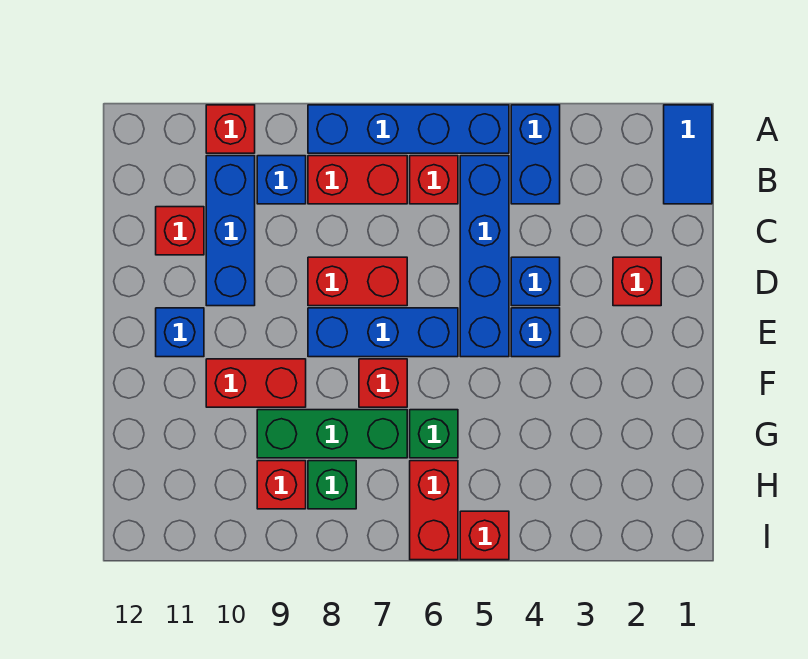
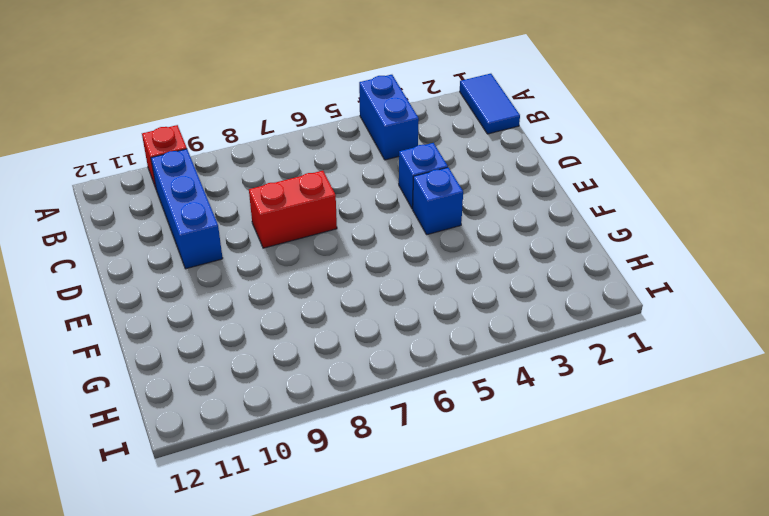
none -> blue brick A5:A8 level 1
none -> blue brick B5:E5 level 1
none -> red brick B6 level 1

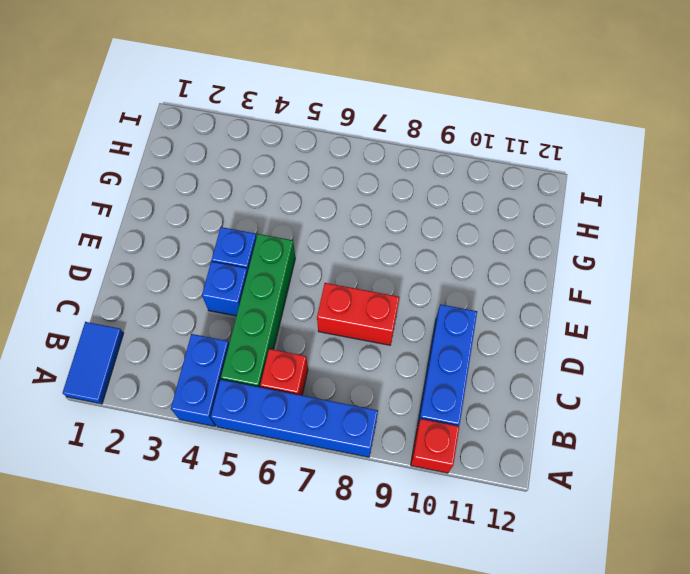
green brick B5:E5 level 1 -> blue brick B5:E5 level 1
none -> red brick B7:B8 level 1
none -> blue brick B9 level 1
none -> red brick C11 level 1

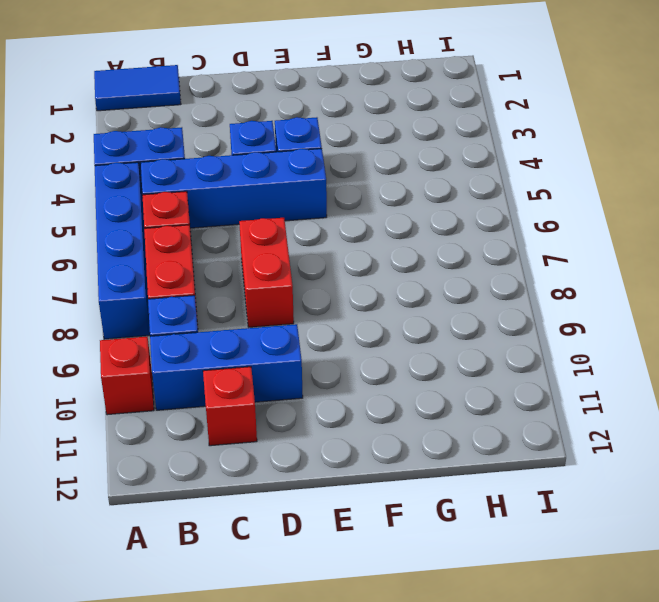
none -> red brick D2 level 1
none -> blue brick E6:E8 level 1
none -> blue brick E11 level 1

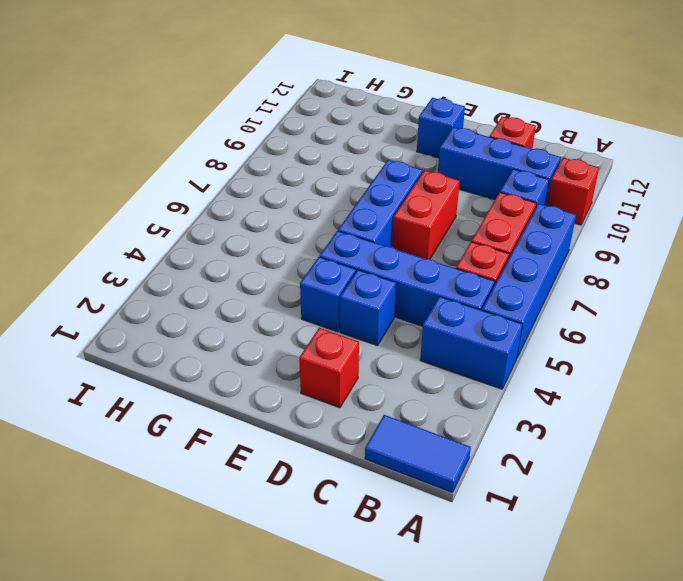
none -> red brick F7 level 1
none -> red brick F9:F10 level 1
none -> green brick G6 level 1

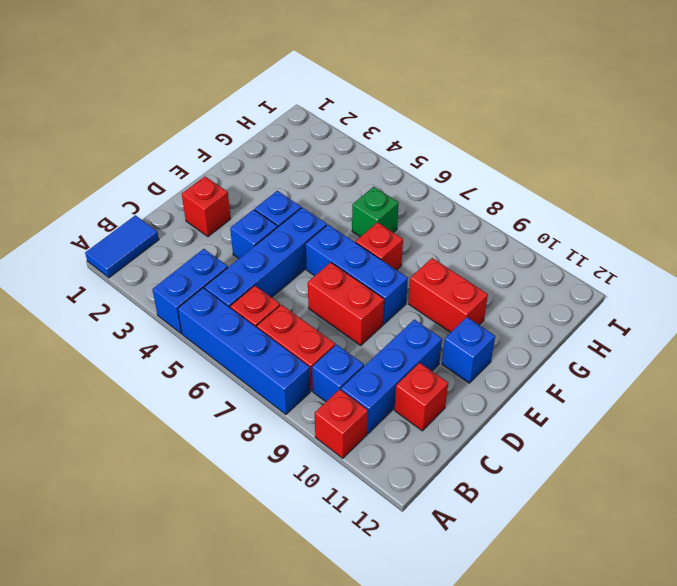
none -> green brick G7:G9 level 1
none -> red brick H6:I6 level 1
none -> green brick H8 level 1

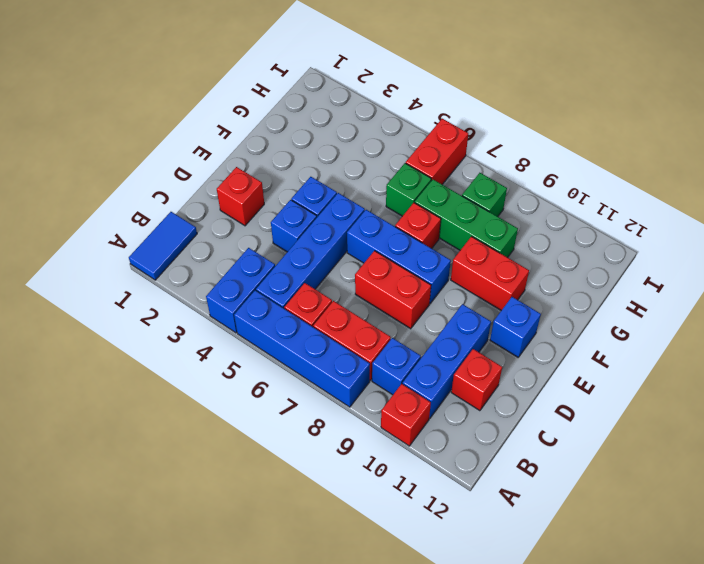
none -> red brick H9 level 1
none -> red brick I5 level 1

